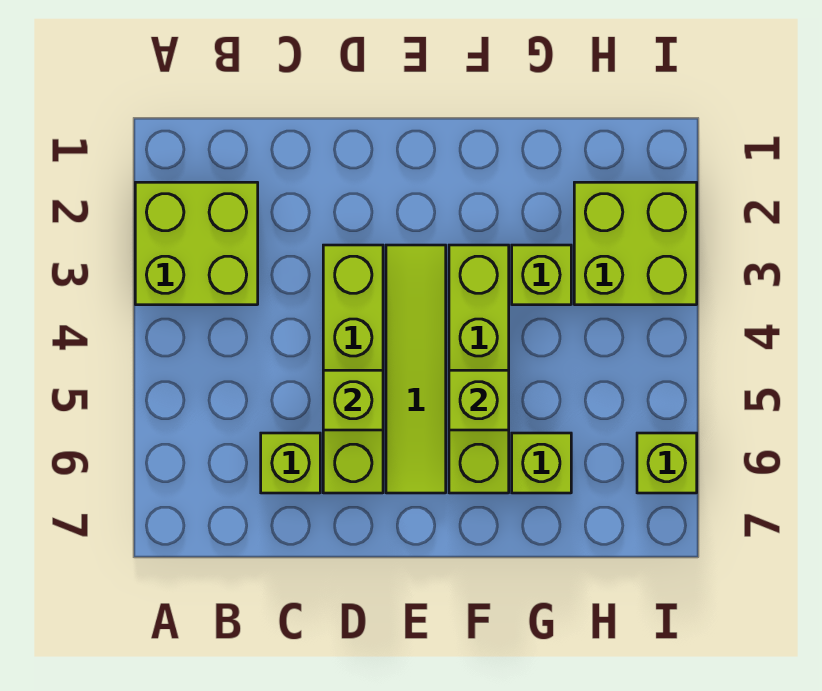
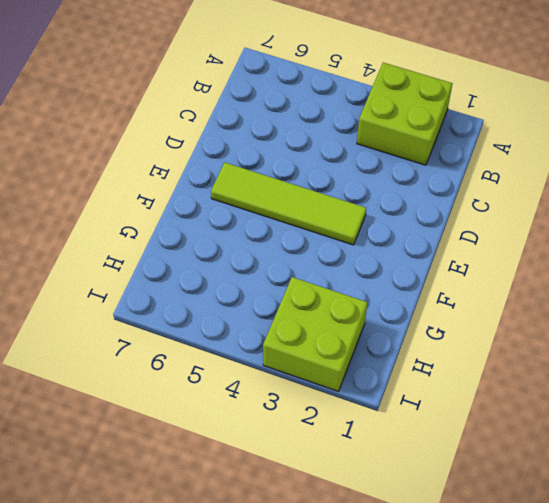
none -> lime brick C6 level 1
none -> lime brick D3:D6 level 1

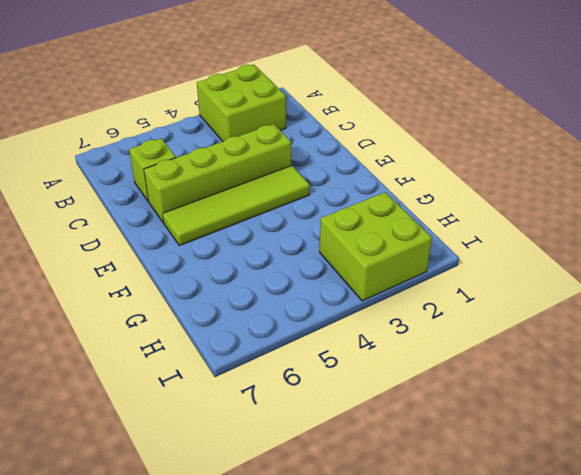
none -> lime brick F3:F6 level 1
none -> lime brick G3 level 1

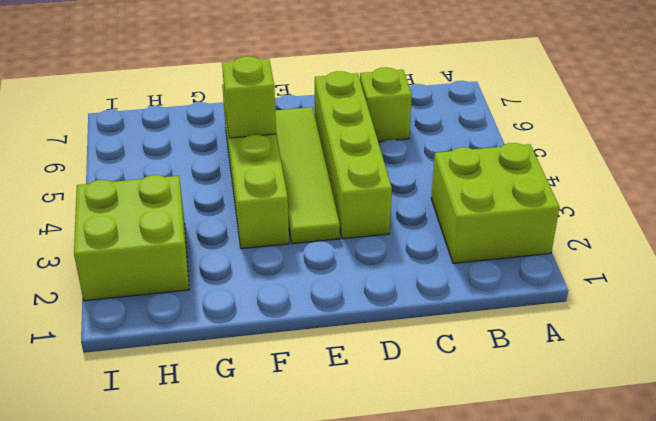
none -> lime brick G3 level 1
none -> lime brick G6 level 1

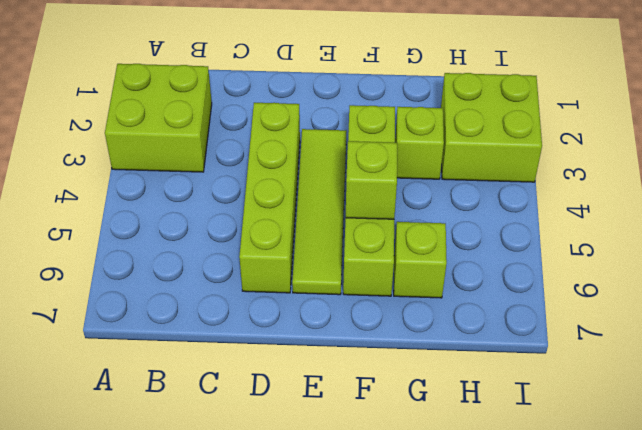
none -> lime brick C6 level 1
none -> lime brick I6 level 1

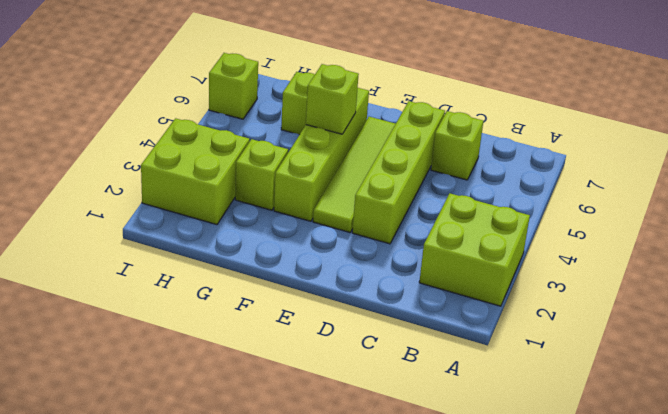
none -> lime brick D5 level 2

